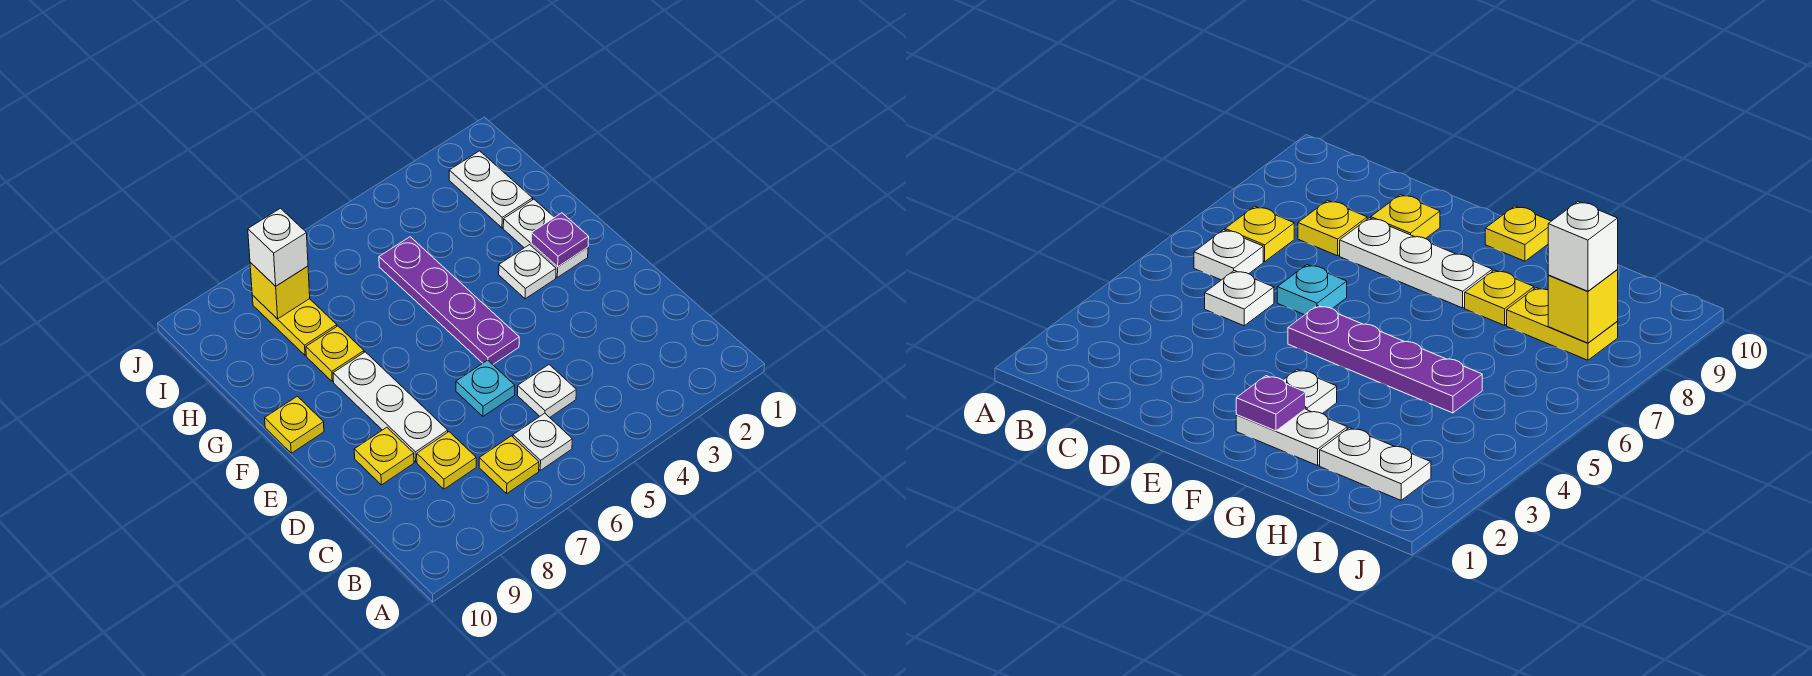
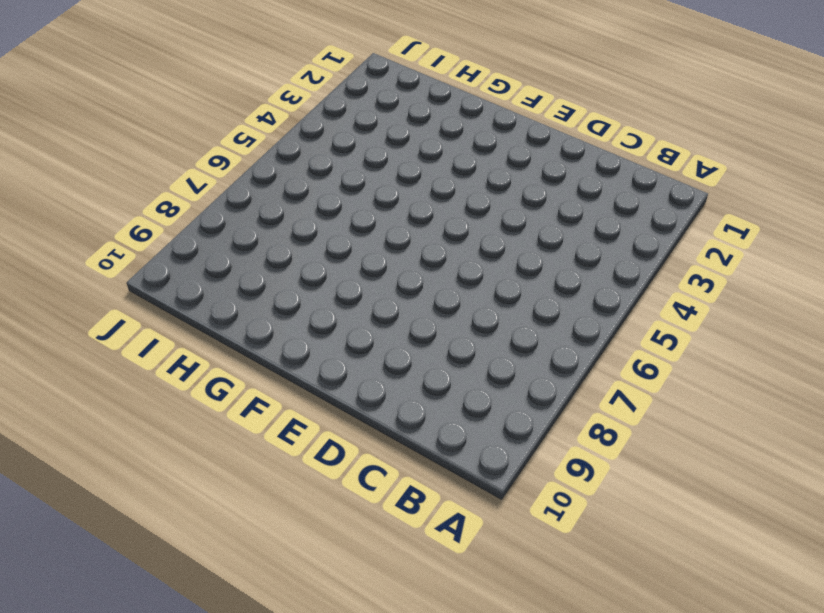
none -> white plate B6 level 1
none -> yellow plate B7 level 1
none -> white plate C5 level 1

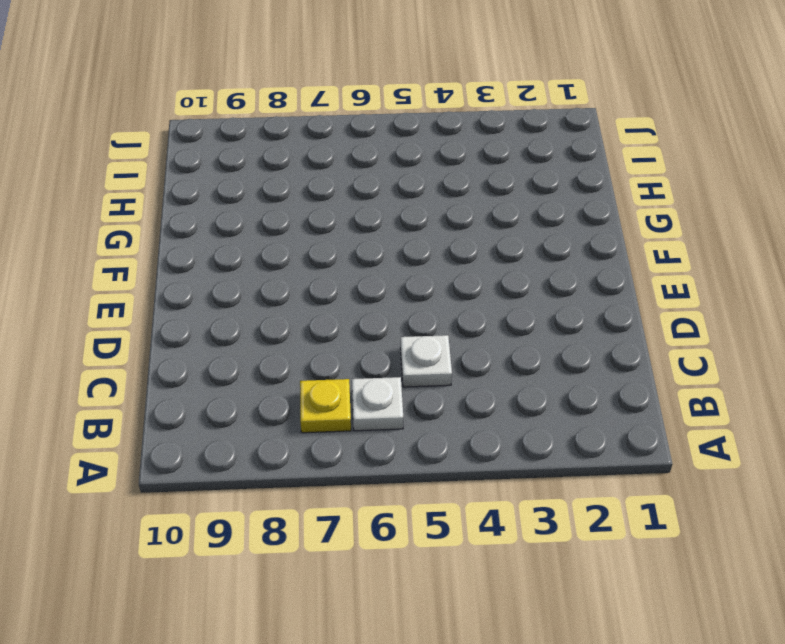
none -> yellow plate C8 level 1
none -> cyan plate D6 level 1
none -> white plate D8:F8 level 1

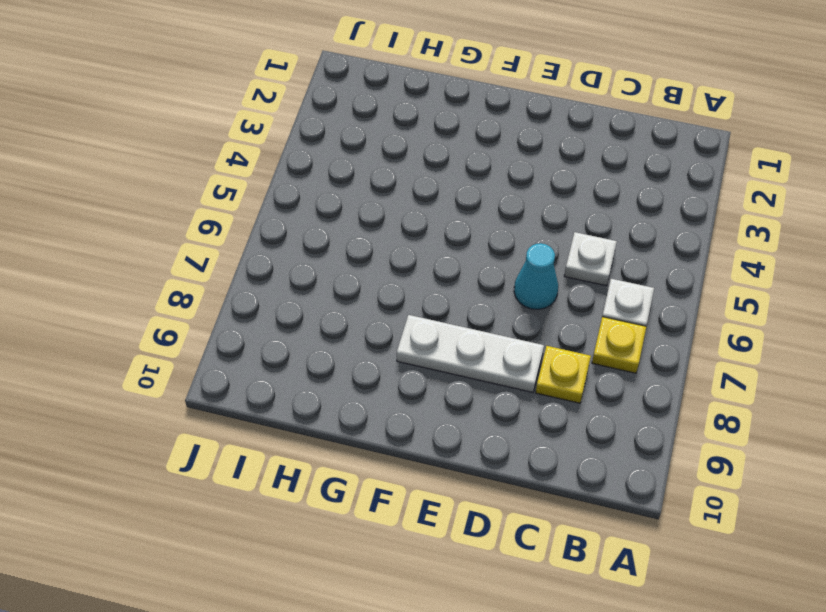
cyan cone D6 level 1 -> cyan plate D6 level 1
none -> yellow plate D9 level 1
none -> purple plate E5:H5 level 1
none -> white plate F2:G2 level 1

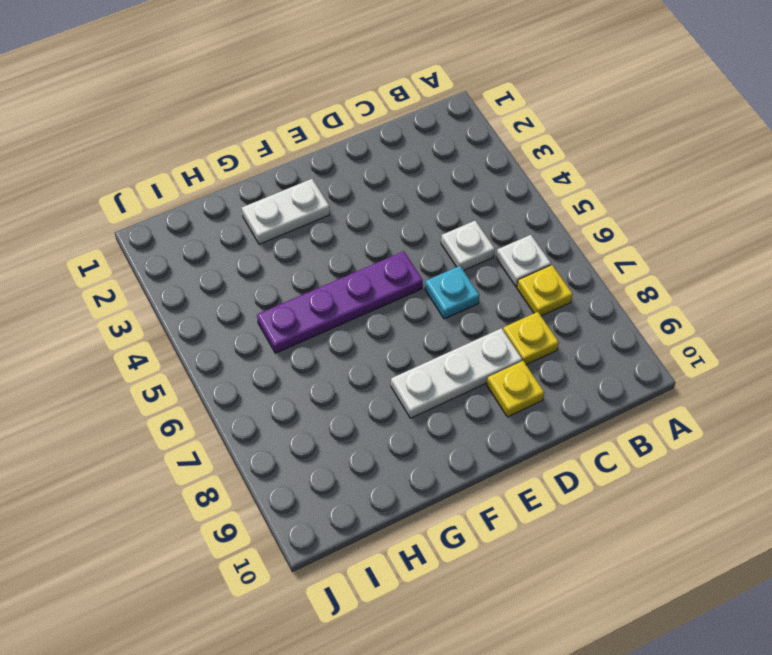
none -> white plate F3 level 1
none -> yellow plate F10 level 1
none -> yellow plate G8 level 1

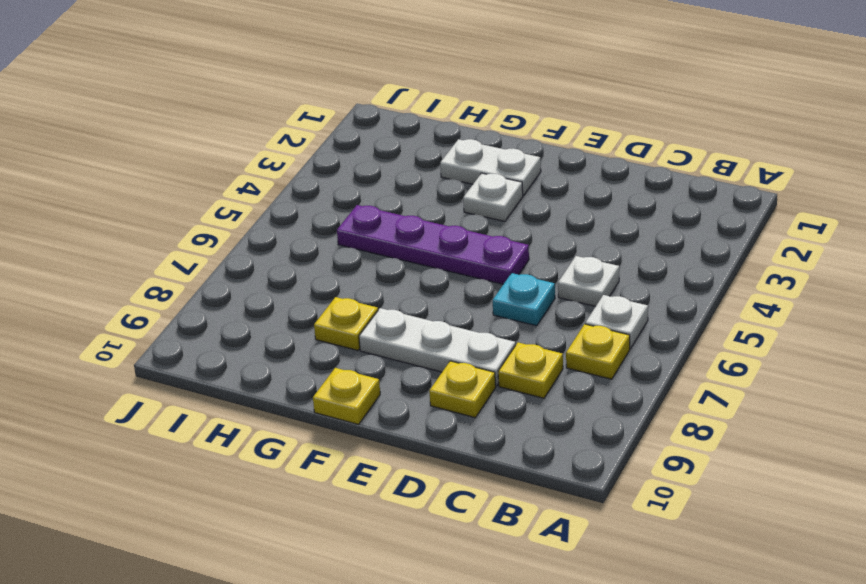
none -> white plate H2:I2 level 1
none -> yellow plate H8:I8 level 1
none -> purple plate F2 level 2

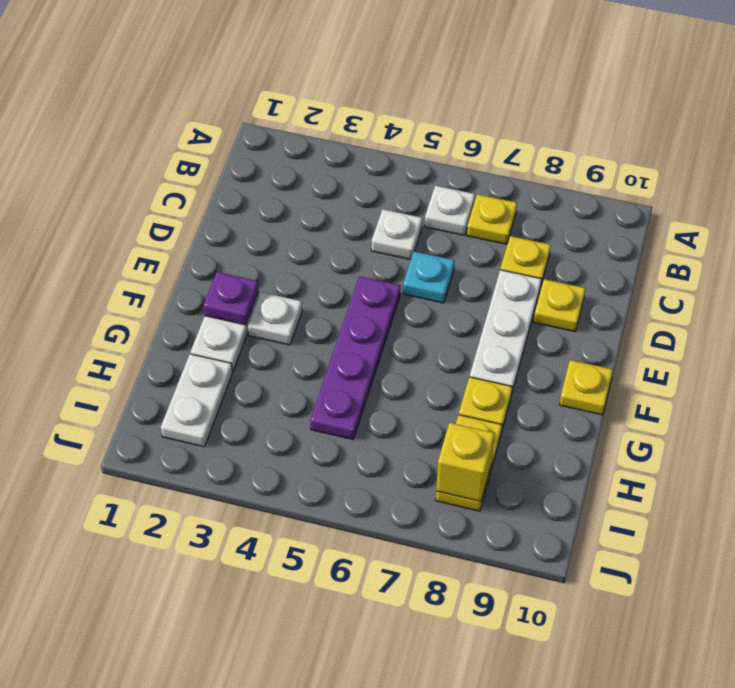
none -> white brick I8 level 3

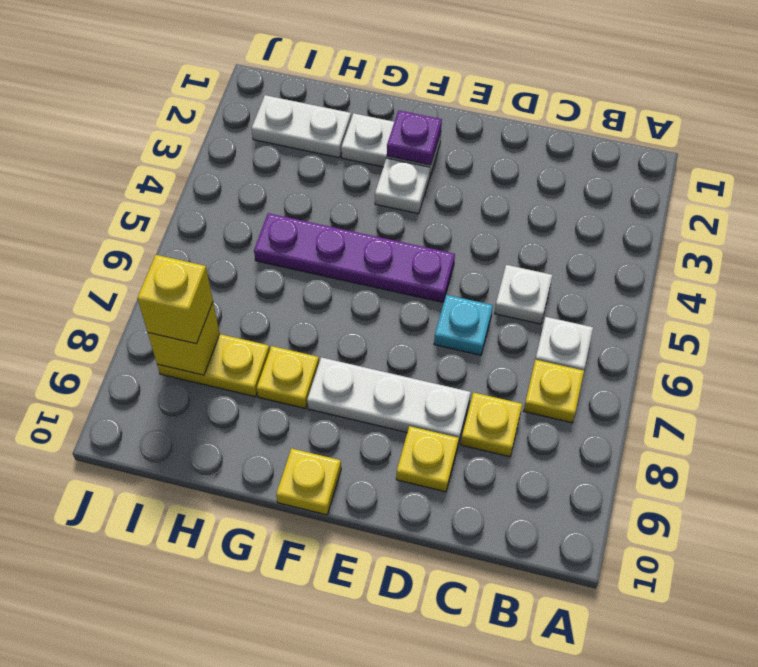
yellow brick I8 level 3 -> white brick I8 level 3

